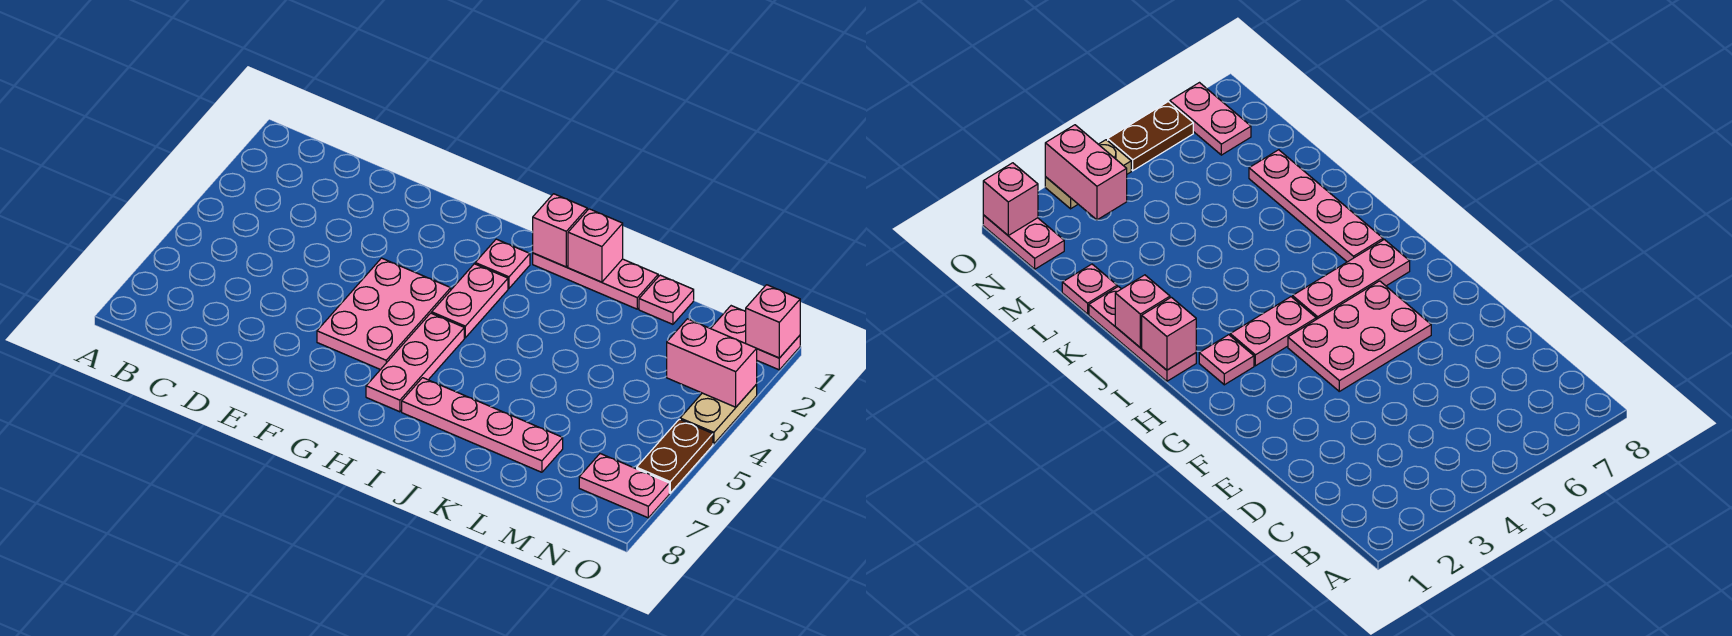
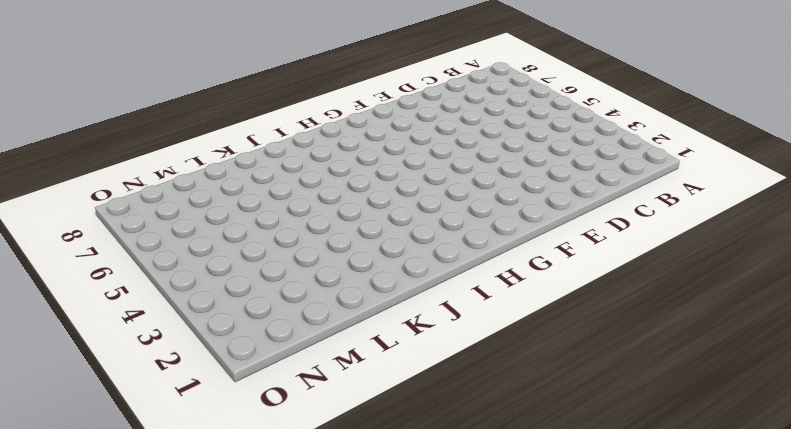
none -> pink plate F4:G6 level 1
none -> pink plate H2 level 1
none -> pink plate H3:H4 level 1

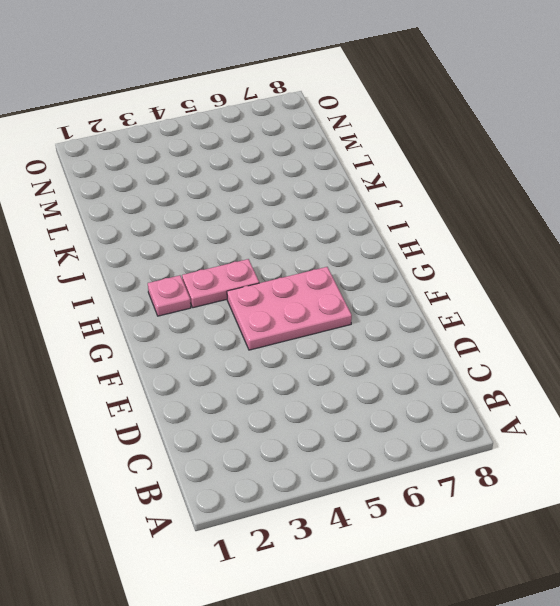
none -> pink plate H5:H7 level 1
none -> pink plate I1:K1 level 1
none -> pink plate I7:L7 level 1

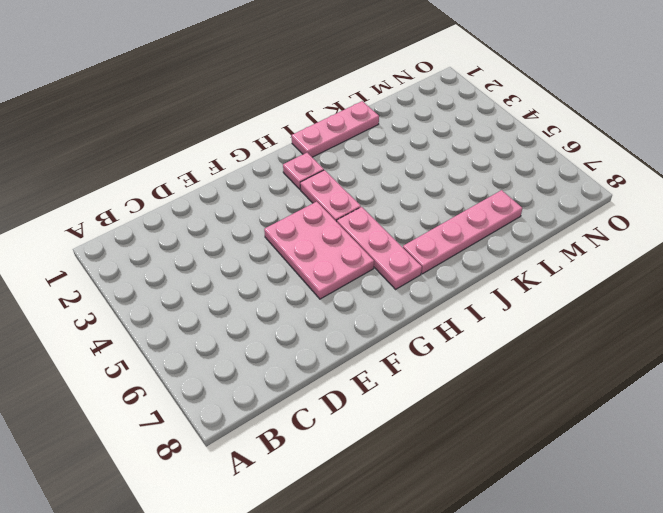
none -> pink plate L1 level 1
none -> pink plate N1:O1 level 1
none -> pink plate N7:O7 level 1

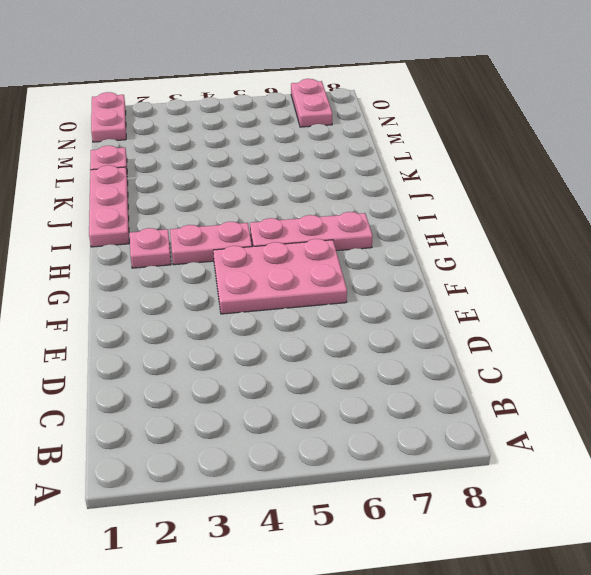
none -> pink plate I7:L7 level 1
none -> tan plate O3:O4 level 1
none -> brown plate O5:O6 level 1

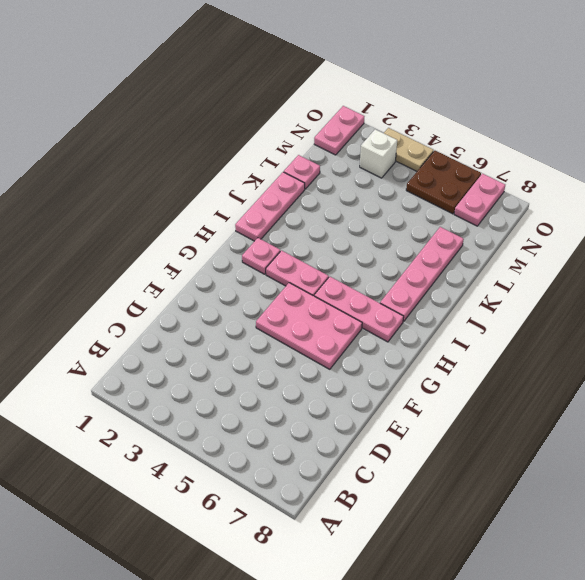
white brick N3 level 1 -> none
brown plate N5:O6 level 1 -> brown plate O5:O6 level 1
none -> pink brick I1 level 2
none -> pink brick J1 level 2
none -> pink brick N3:O3 level 2

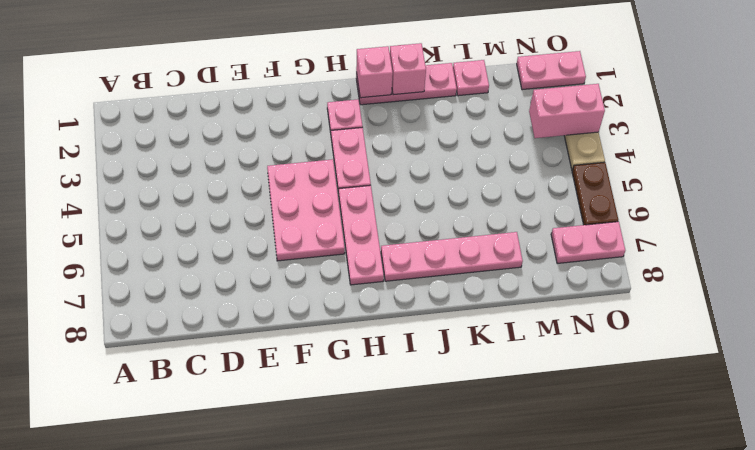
none -> pink brick O1 level 2

